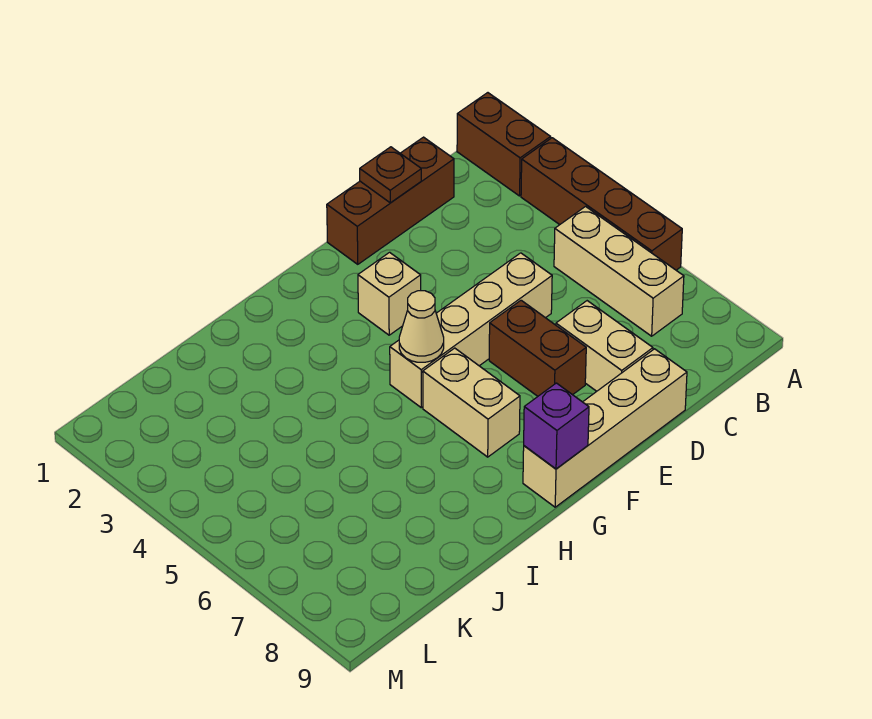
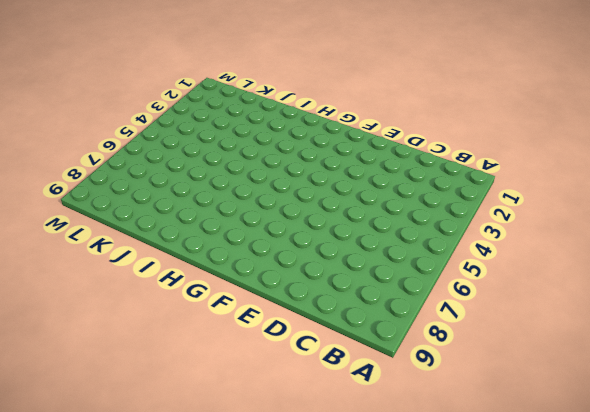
none -> brown brick A1:A2 level 1
none -> brown brick A3:A6 level 1
none -> tan brick B5:B7 level 1

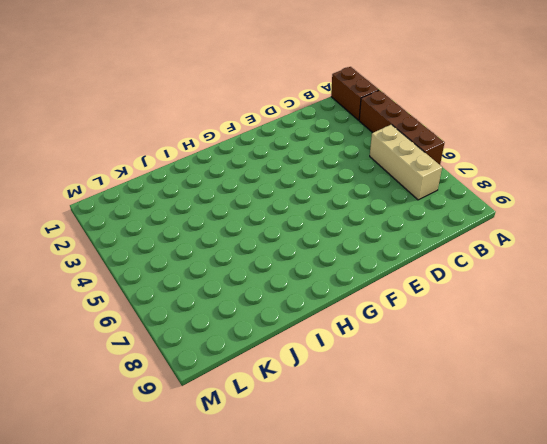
none -> brown brick C1:E1 level 1
none -> tan brick D5:G5 level 1
none -> tan brick D7:D8 level 1

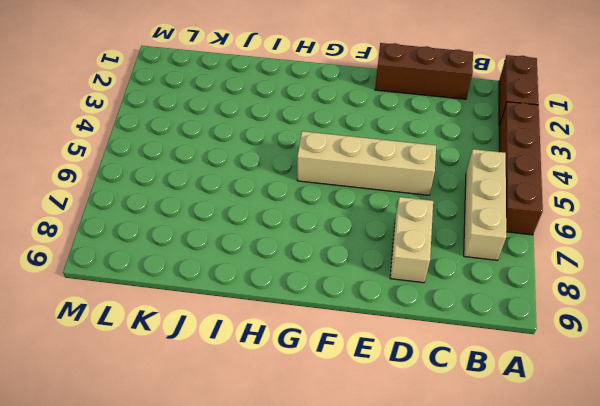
none -> tan brick D9:G9 level 1
none -> brown brick E6:E7 level 1
none -> tan brick F3 level 1

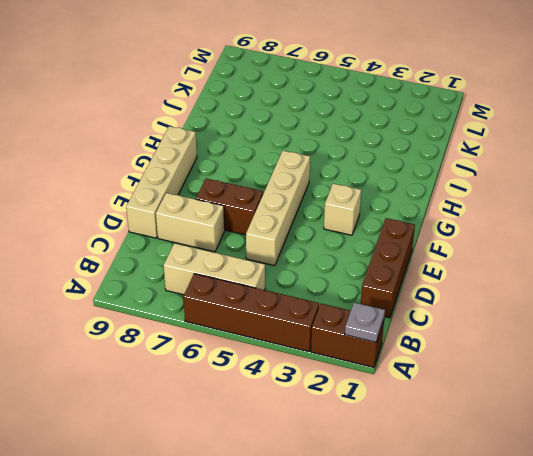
grey plate A1 level 2 -> none
none -> tan brick G6:G7 level 1
none -> brown plate D1 level 2
none -> tan cone G5 level 2

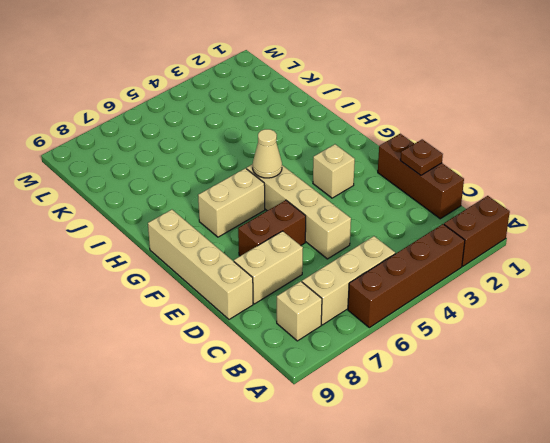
tan brick B8 level 1 -> none
none -> purple brick G9 level 2

